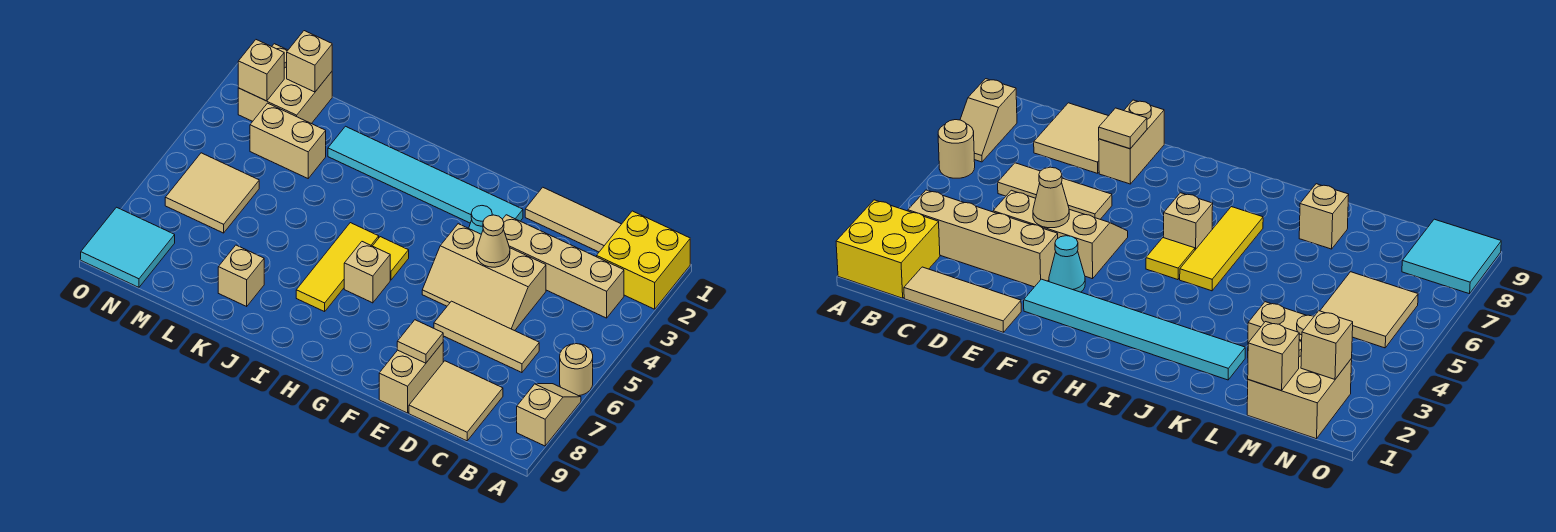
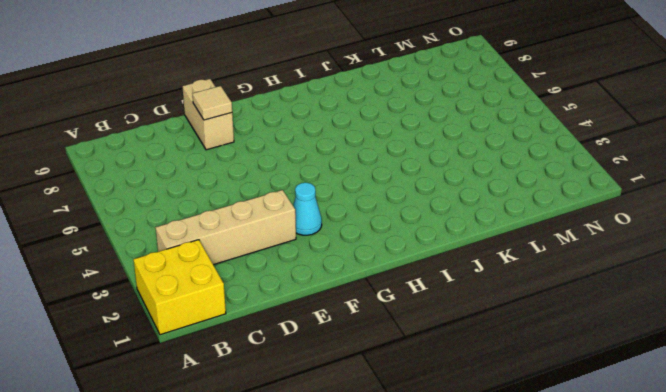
none -> tan round brick A6 level 1
none -> tan slope A7:A8 level 1 top 8
none -> tan tile C1:E1 level 1

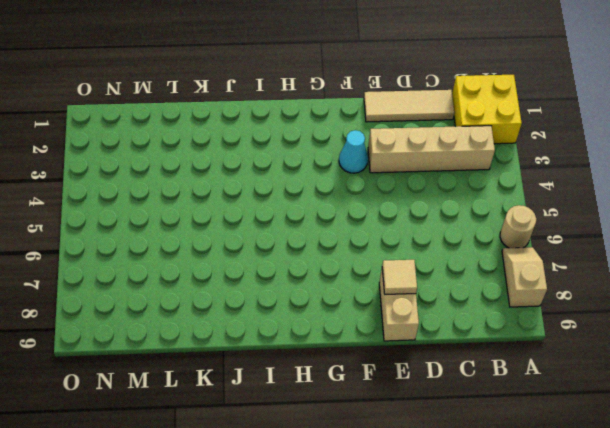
none -> tan tile C6:E6 level 1
none -> tan tile C8:D9 level 1
none -> tan slope D4:F5 level 1 top 4

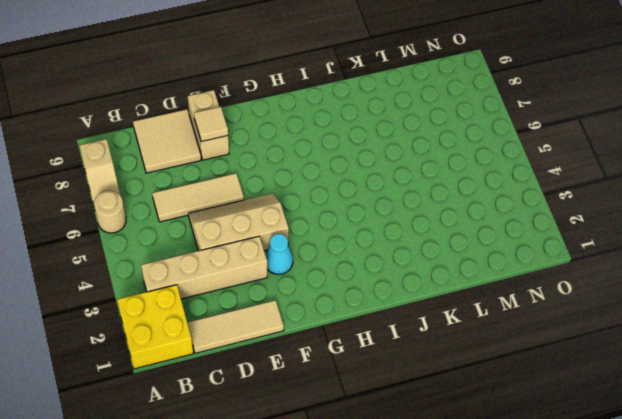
none -> cyan tile F2:K2 level 1
none -> yellow tile H5 level 1
none -> tan brick H6 level 1

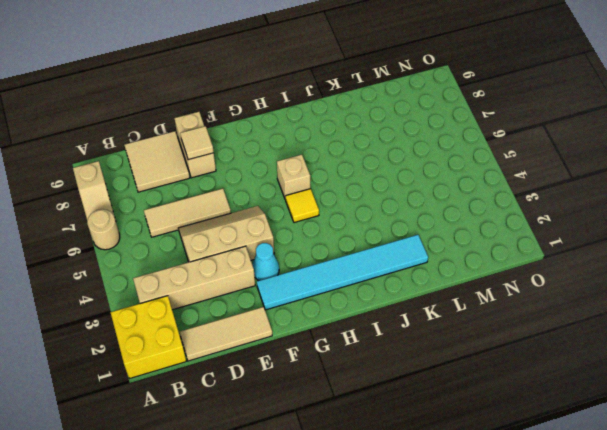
none -> yellow tile I5:I7 level 1
none -> tan brick K8 level 1
none -> tan brick L3:M3 level 1

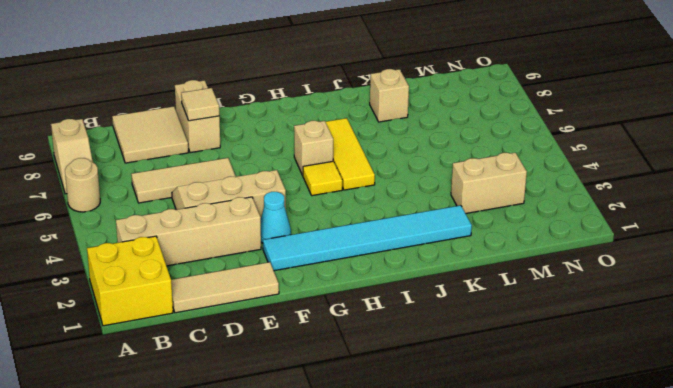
none -> tan brick M1:N2 level 1
none -> tan tile M5:N6 level 1
none -> cyan tile N8:O9 level 1

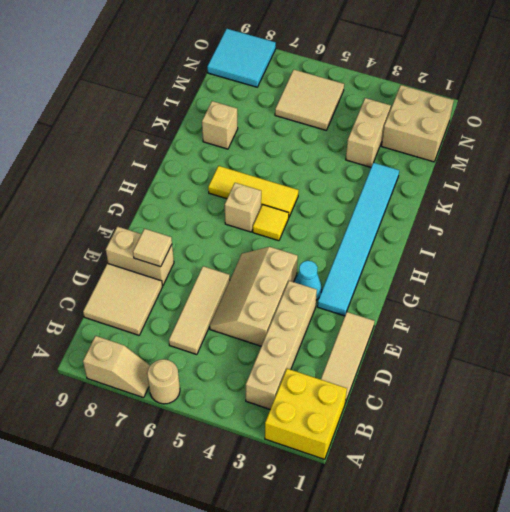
none -> tan cone E4 level 2
none -> tan brick M1 level 2
none -> tan brick N2 level 2

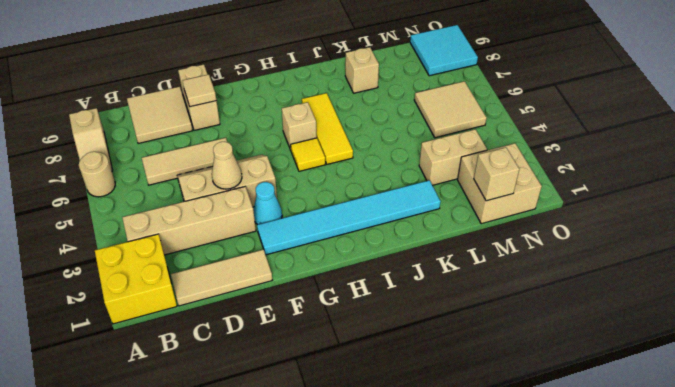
none -> tan brick N2 level 2

